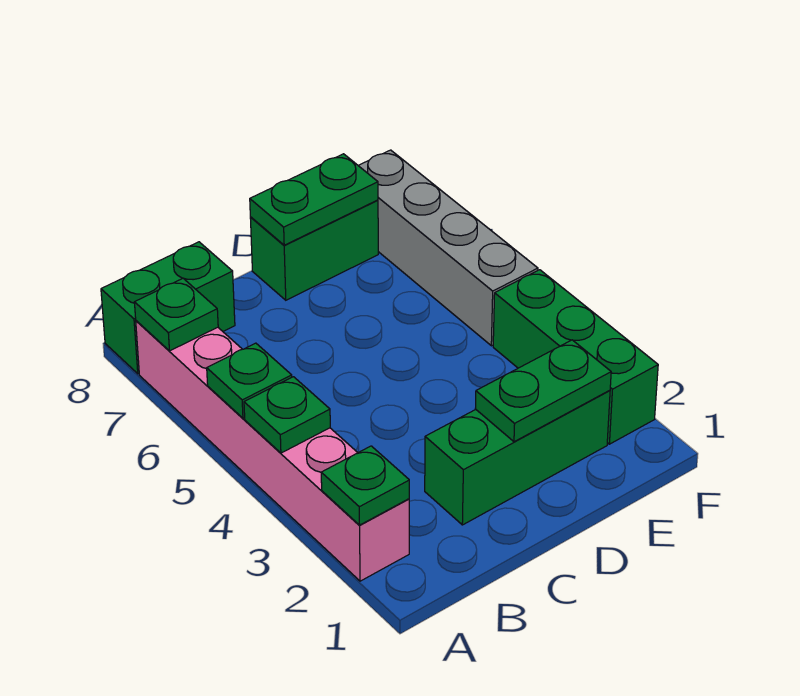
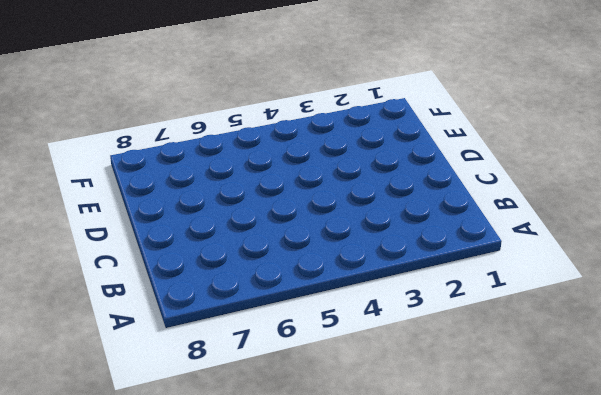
none -> pink brick A2:A7 level 1
none -> green brick A8:B8 level 1
none -> green brick C2:E2 level 1

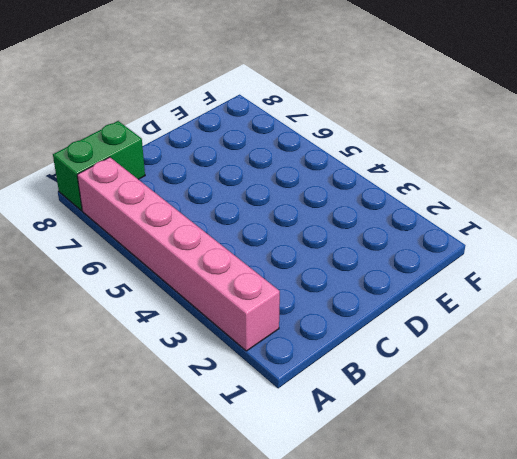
none -> green brick C2:E2 level 1
none -> green brick D8:E8 level 1
none -> green brick F2:F4 level 1

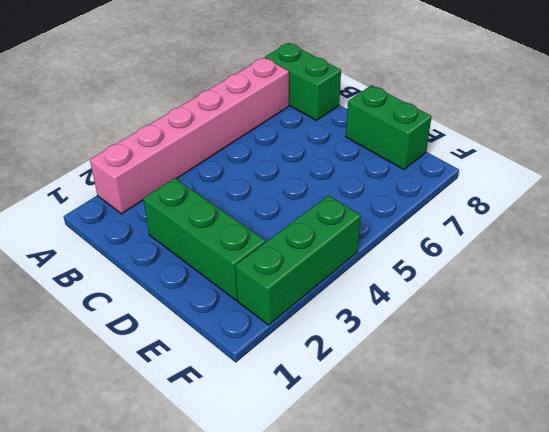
none -> grey brick F5:F8 level 1
none -> green plate A2 level 2
none -> green plate A4 level 2

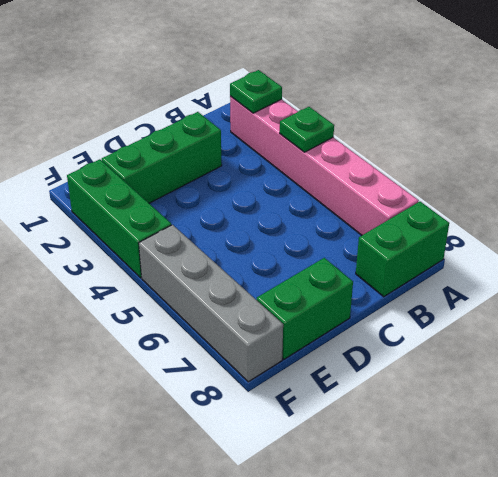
none -> green plate A5 level 2
none -> green plate A7 level 2
none -> green plate D2:E2 level 2

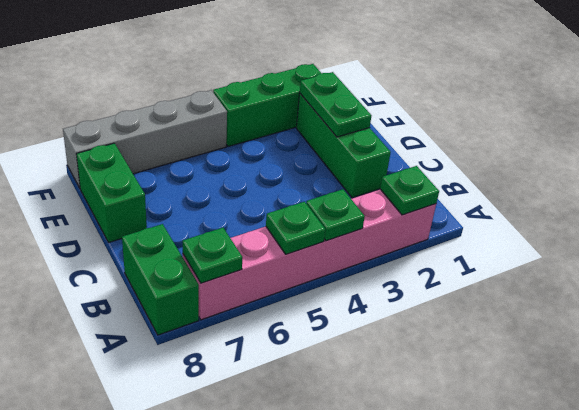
none -> green plate D8:E8 level 2

